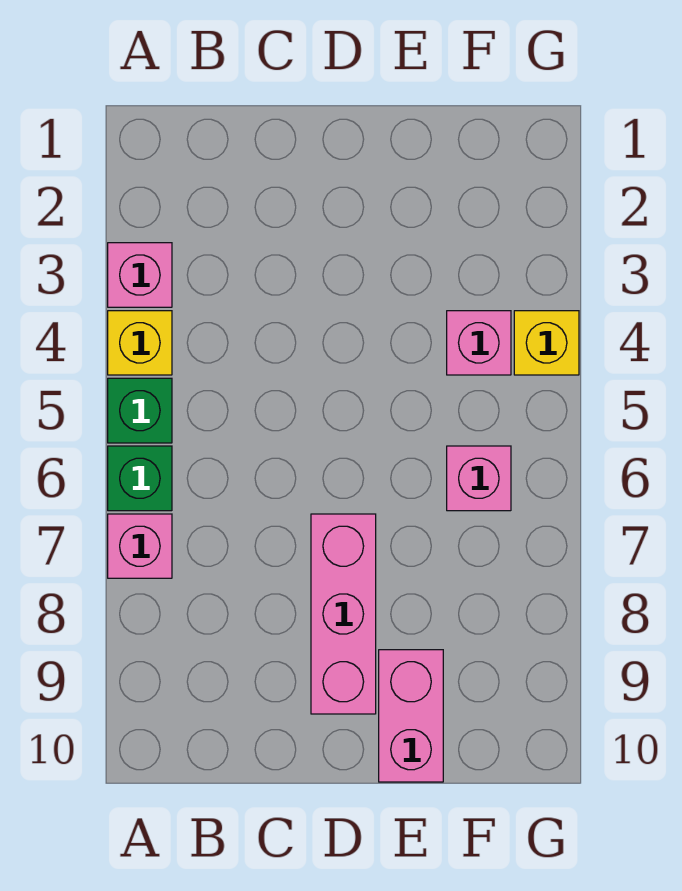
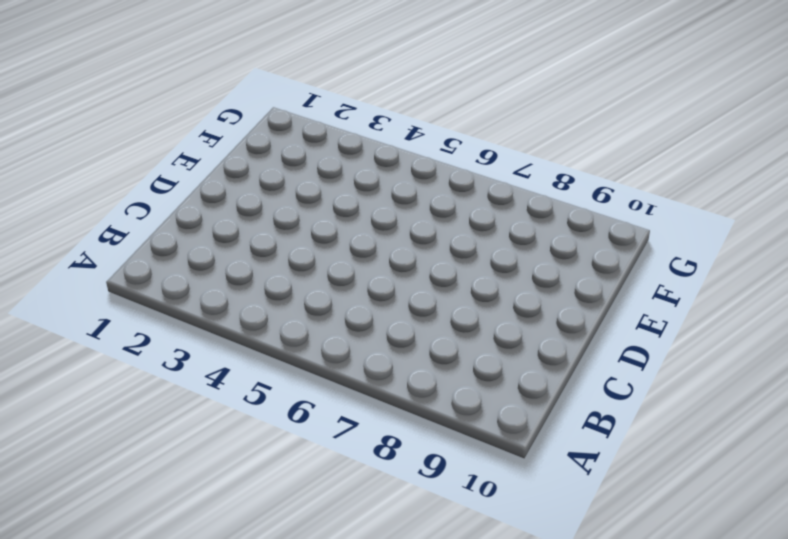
none -> pink brick A3 level 1
none -> yellow brick A4 level 1

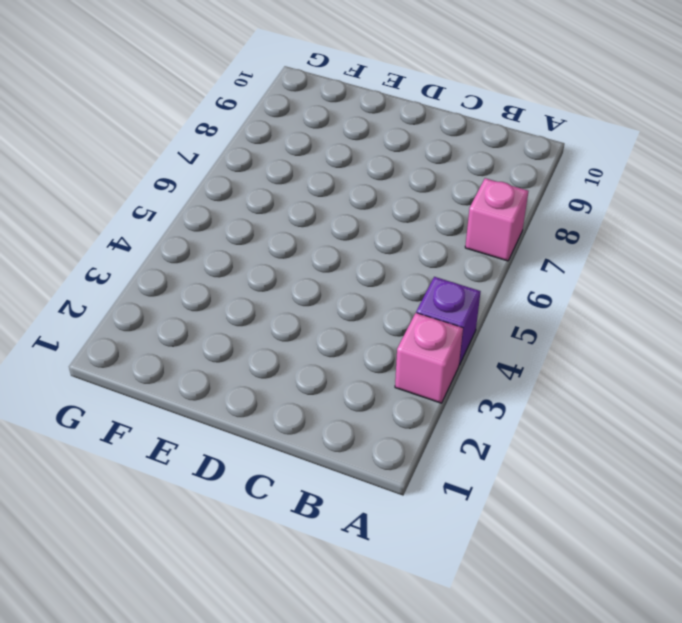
purple brick A4 level 1 -> yellow brick A4 level 1
none -> green brick A5 level 1
none -> green brick A6 level 1

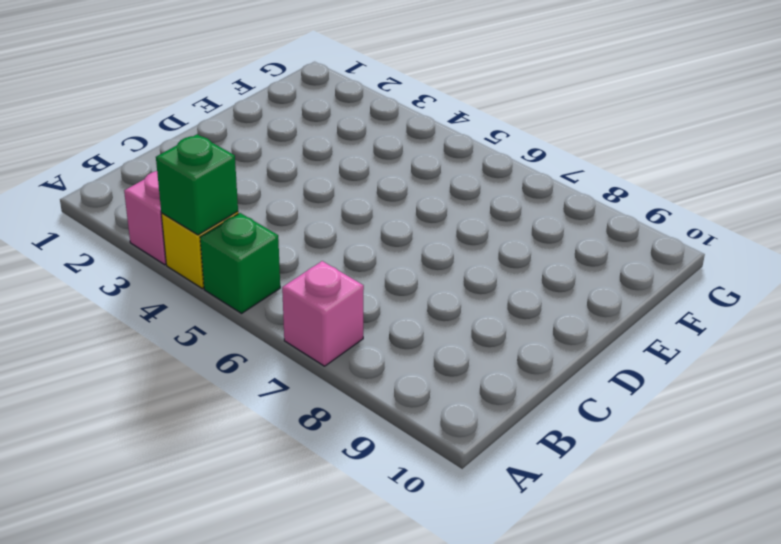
green brick A4 level 2 -> green brick A6 level 1
none -> pink brick D7:D9 level 1
none -> pink brick E9:E10 level 1

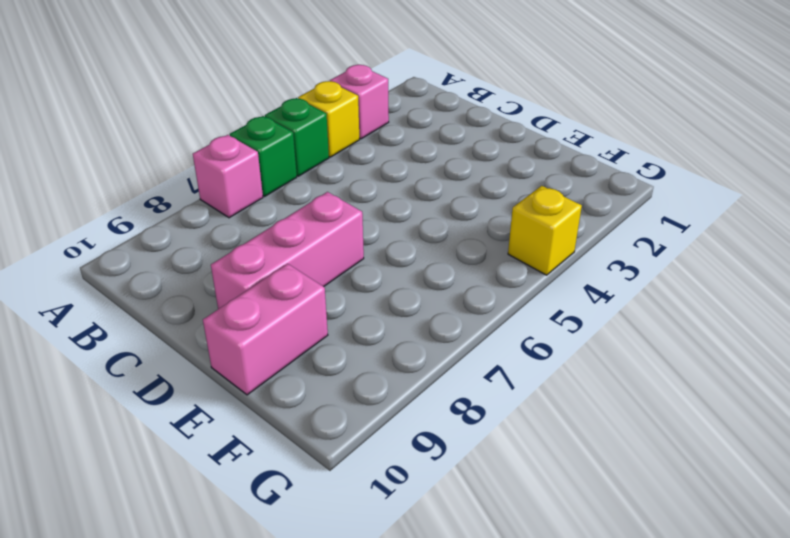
none -> pink brick F4 level 1
none -> pink brick F6 level 1

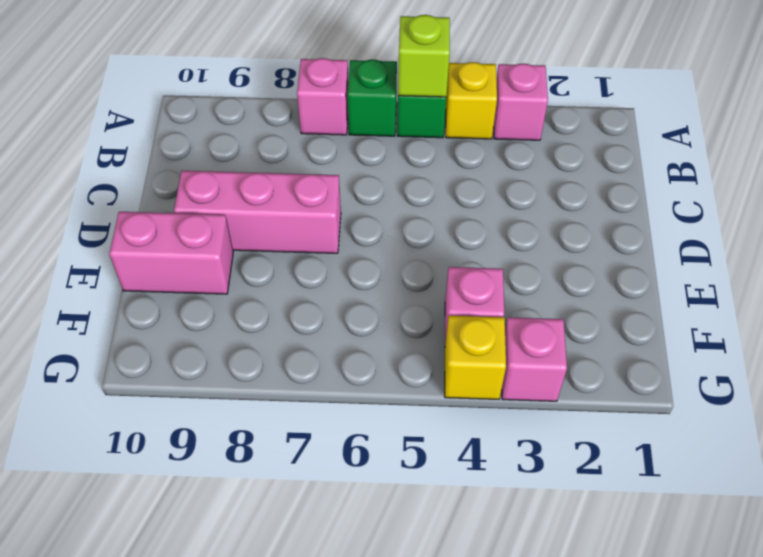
lime brick A5 level 2 -> none
pink brick G3 level 1 -> pink brick F6 level 1

